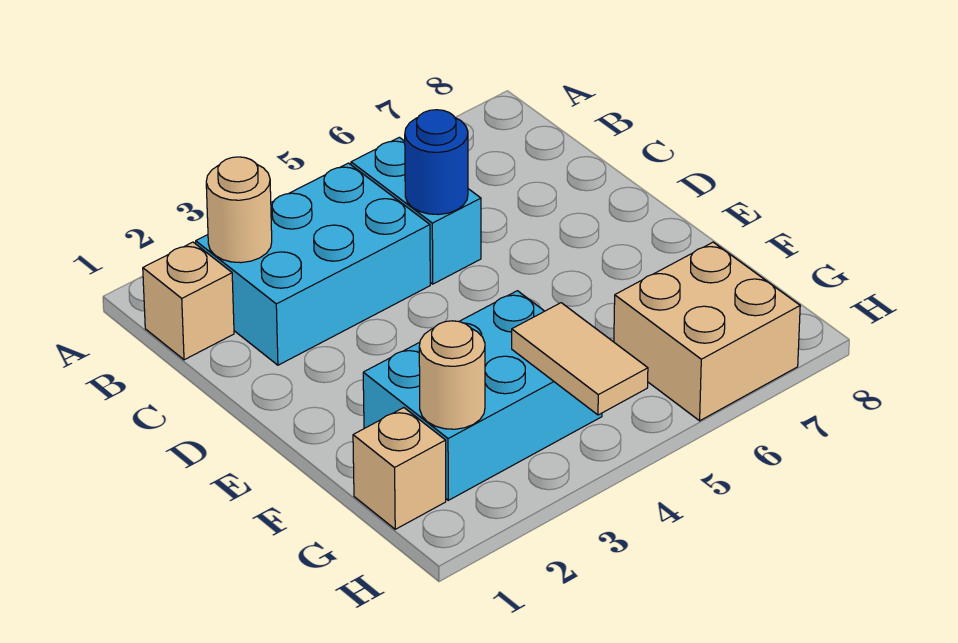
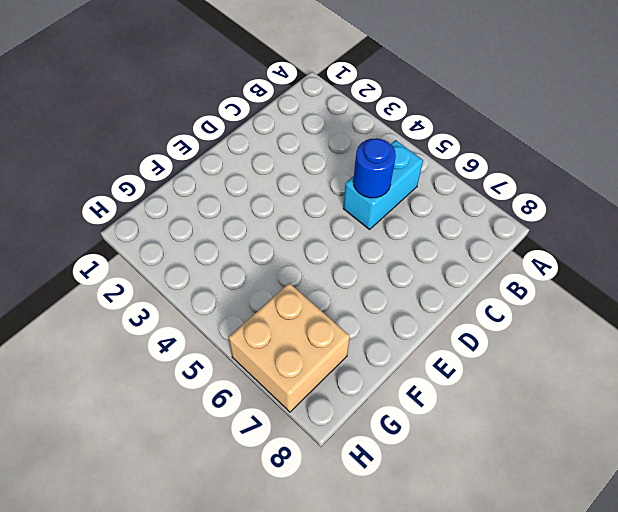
none -> tan brick B1 level 1
none -> cyan brick B2:C4 level 1

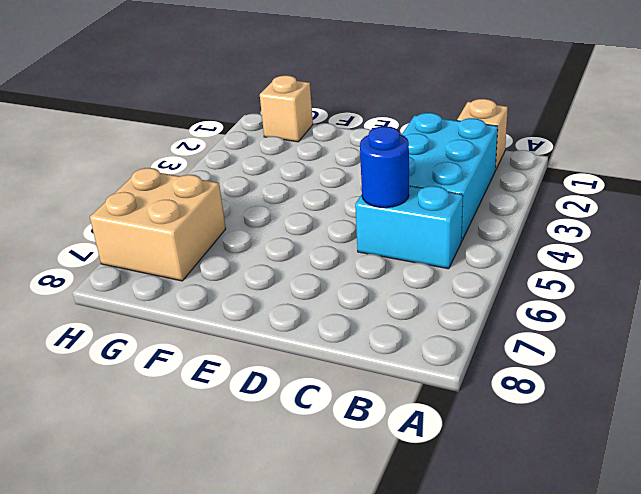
none -> cyan brick F2:G4 level 1
none -> tan round brick B2 level 2

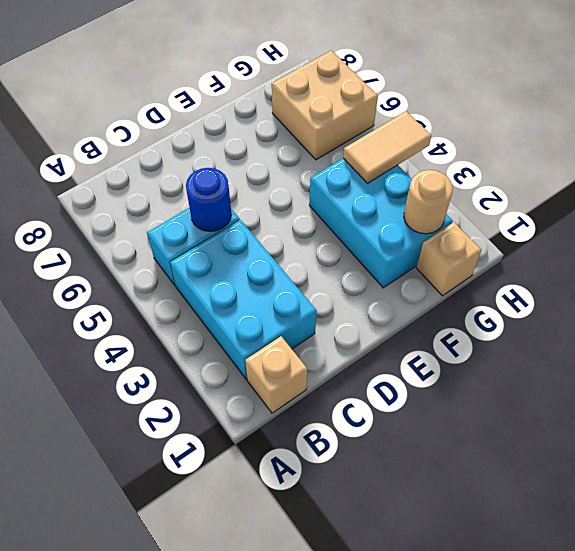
none -> tan round brick B2 level 2

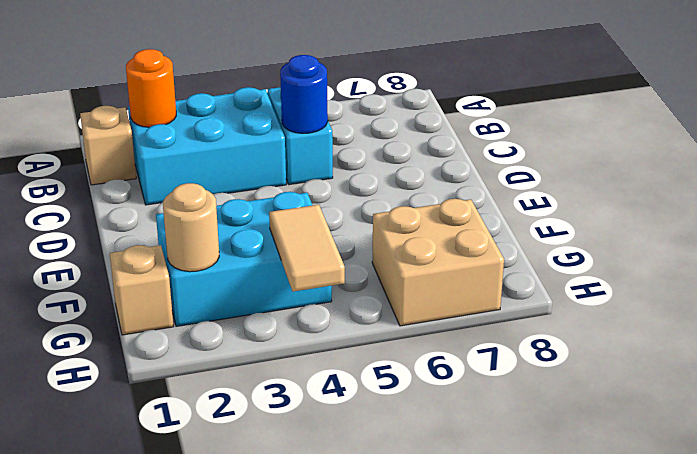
orange round brick B2 level 2 -> tan round brick B2 level 2

